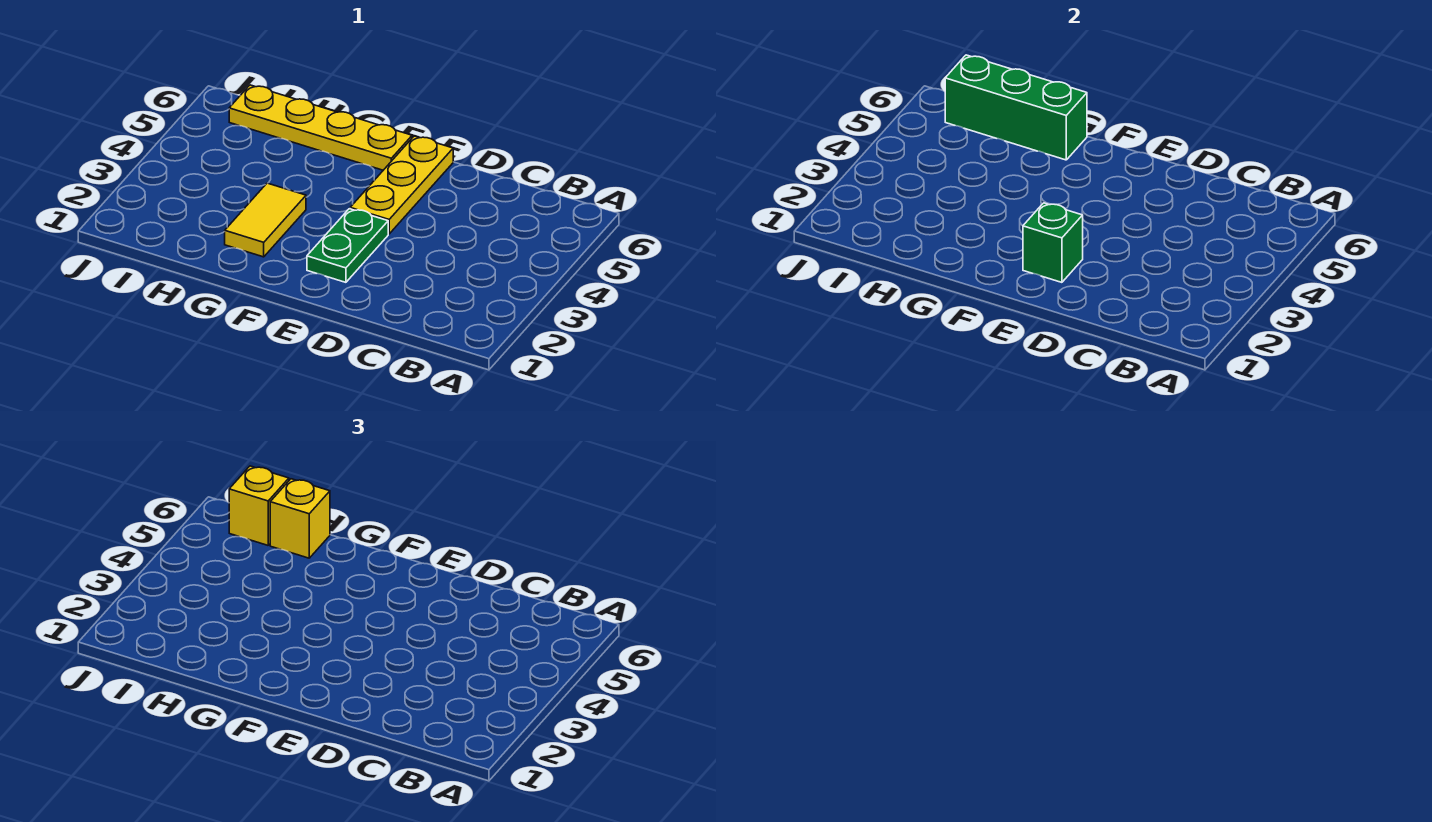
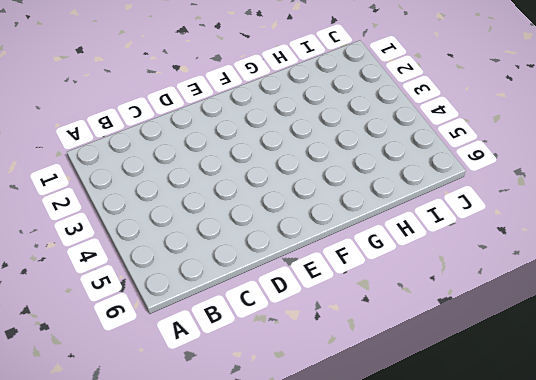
none -> green plate E2:E3 level 1
none -> yellow plate E4:E6 level 1

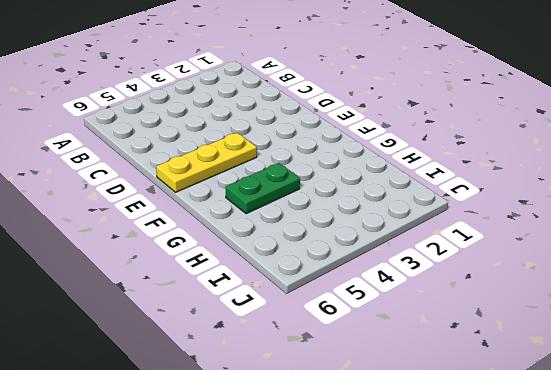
green plate G4:G5 level 1 -> green plate E2:E3 level 1
none -> yellow plate F6:I6 level 1
none -> yellow tile G2:G3 level 1

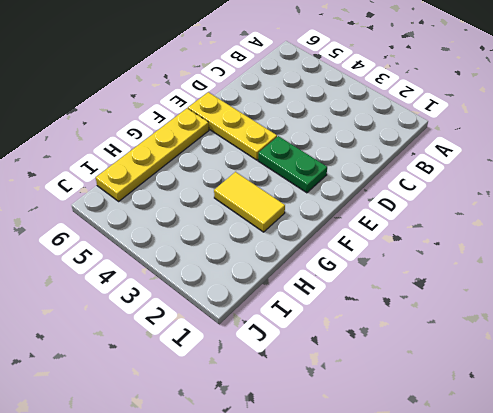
none -> green brick E2 level 2
none -> green brick G6:I6 level 2

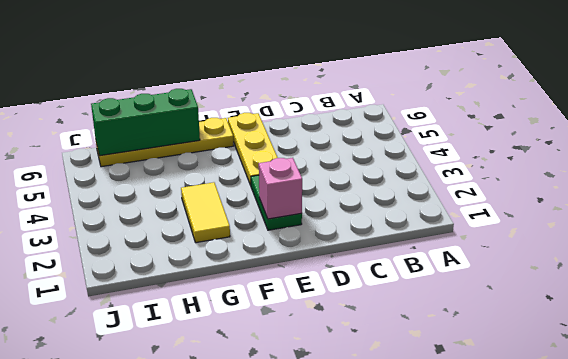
pink brick E2 level 2 -> green brick E2 level 2
none -> yellow brick H6 level 3
none -> yellow brick I6 level 3

